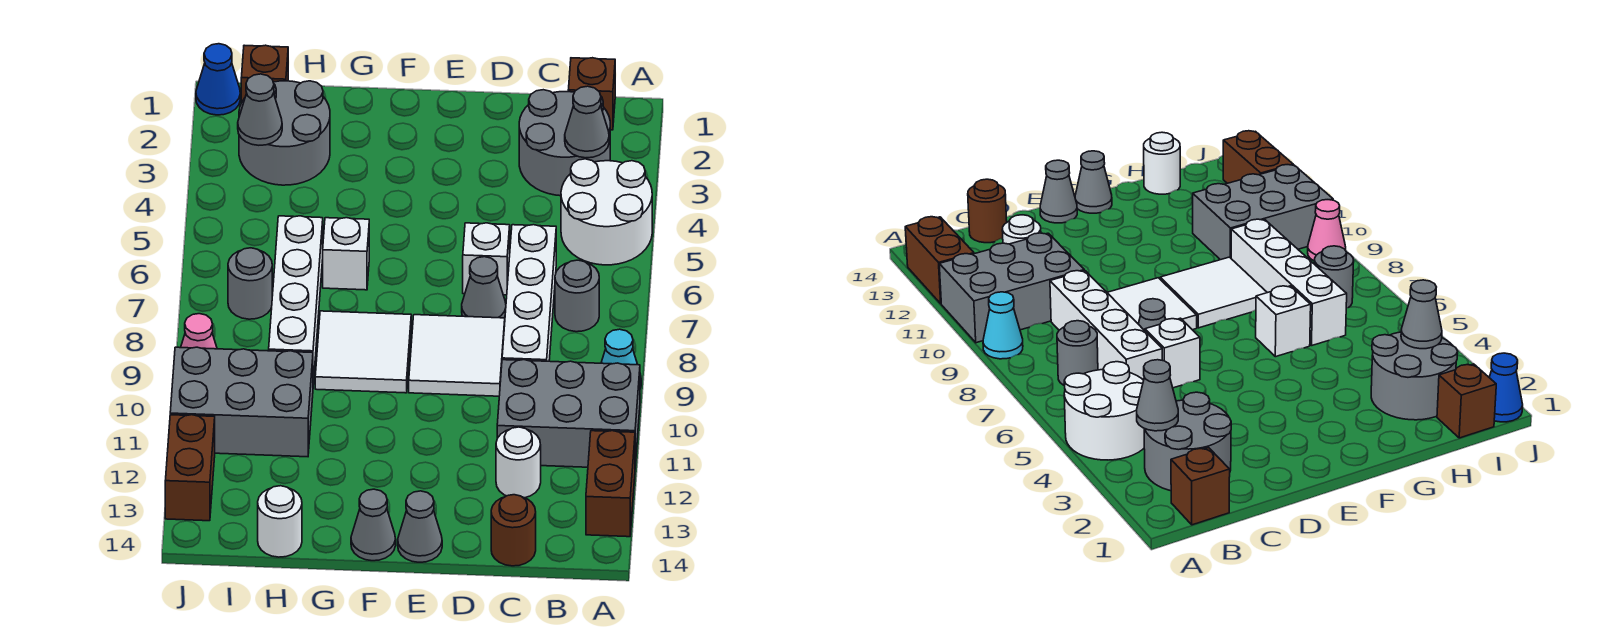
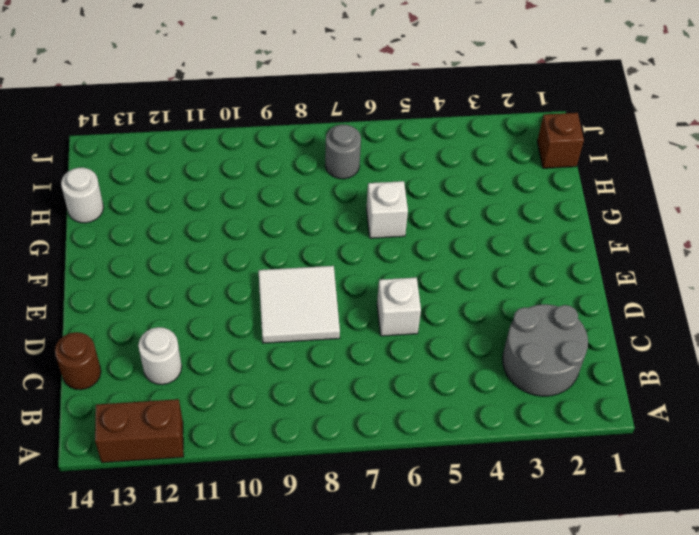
none -> white round brick A4:B5 level 1
none -> cyan cone A9 level 1
none -> grey brick A10:C11 level 1

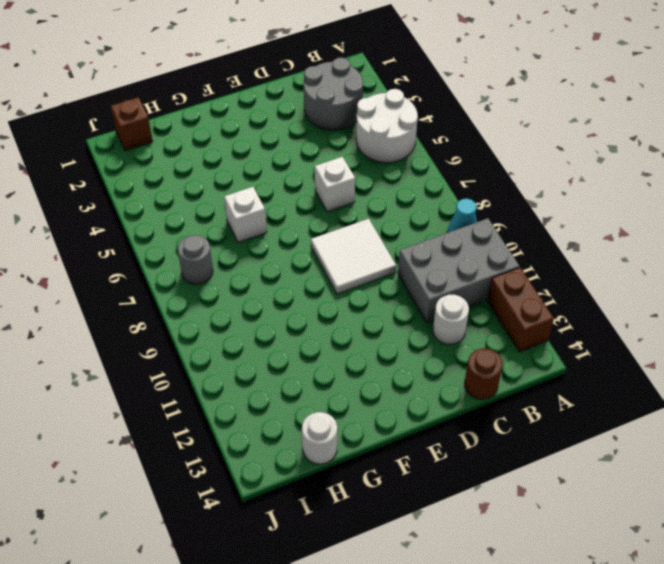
none -> brown brick B1 level 1
none -> grey round brick B7 level 1
none -> white brick C6:C9 level 1

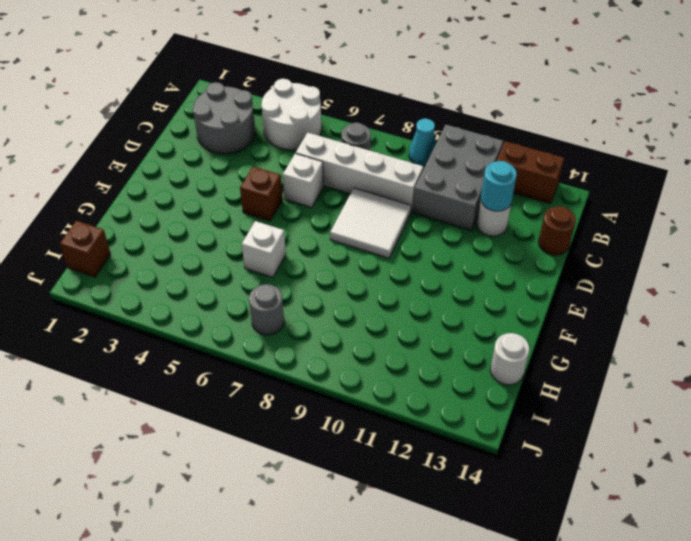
cyan round brick C12 level 2 -> none
brown brick E5 level 1 -> brown brick B1 level 1
none -> grey cone D7 level 1
none -> grey cone E14 level 1
none -> white tile F8:G9 level 1

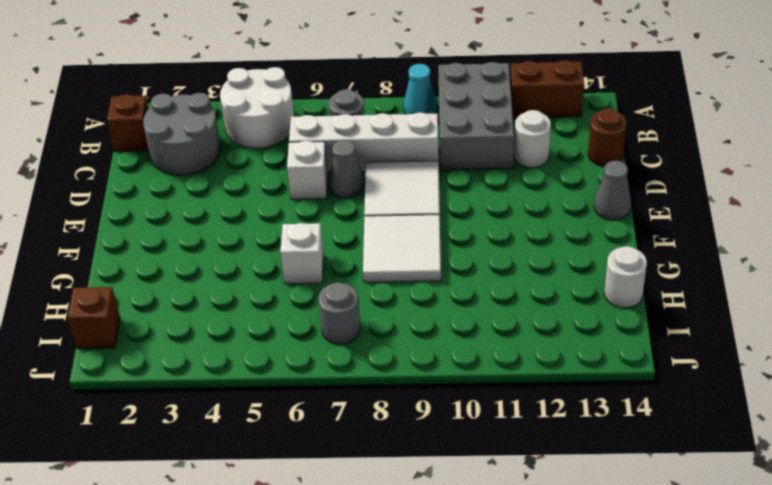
none -> grey cone F14 level 1
none -> grey round brick H2:I3 level 1
none -> white brick H6:H9 level 1

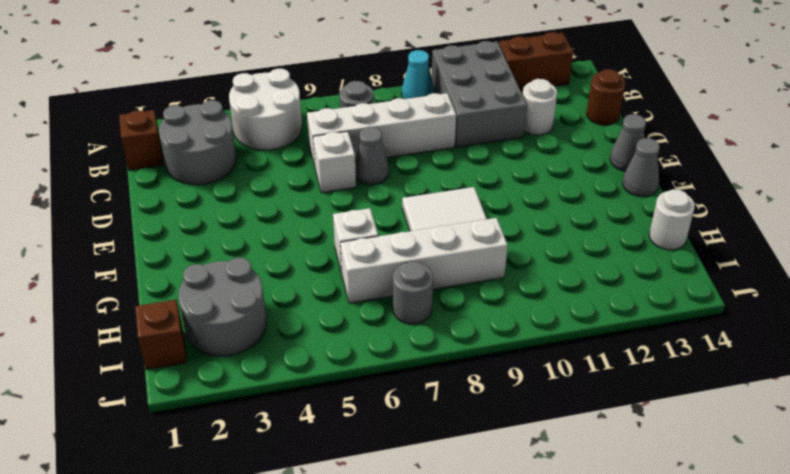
none -> white tile D8:E9 level 1
none -> grey brick H10:J11 level 1
none -> blue cone J1 level 1

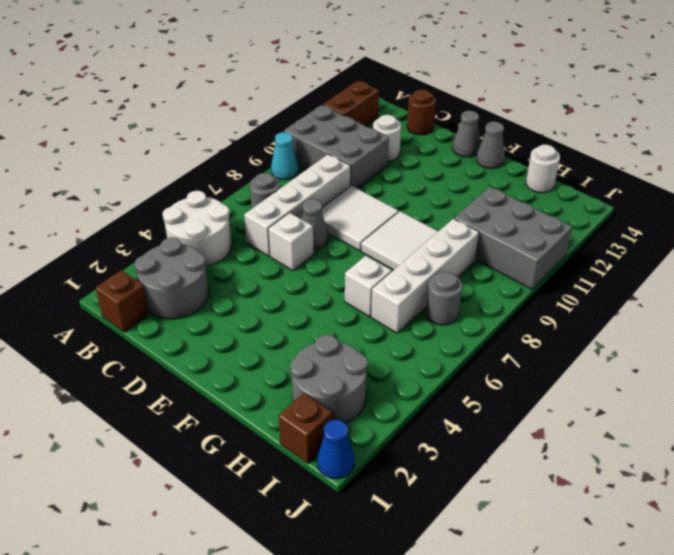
none -> pink cone J9 level 1
none -> brown brick J12:J13 level 1
none -> grey cone B3 level 2

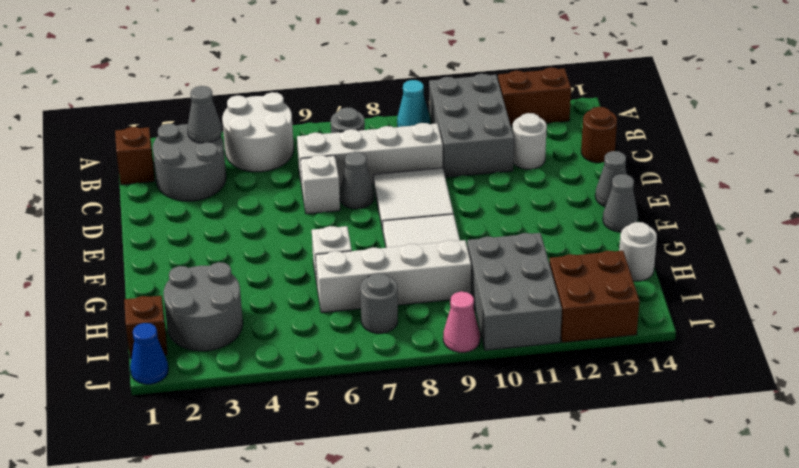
brown brick I12:J13 level 1 -> brown brick J12:J13 level 1
none -> grey cone I3 level 2

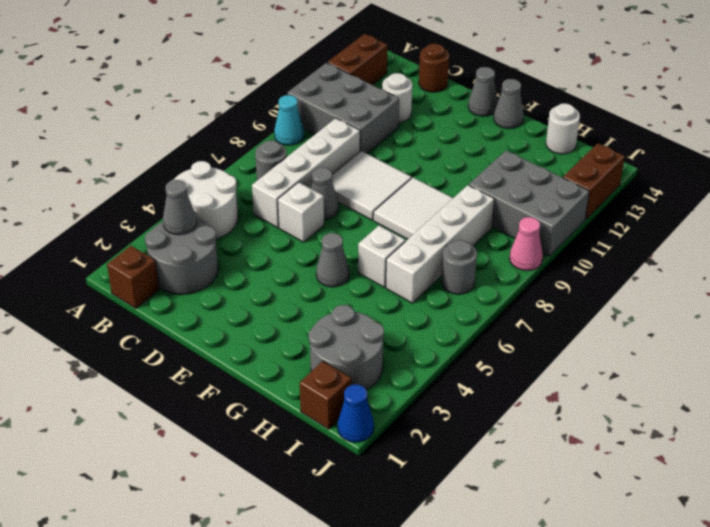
grey cone F5 level 1 -> grey cone I3 level 2

